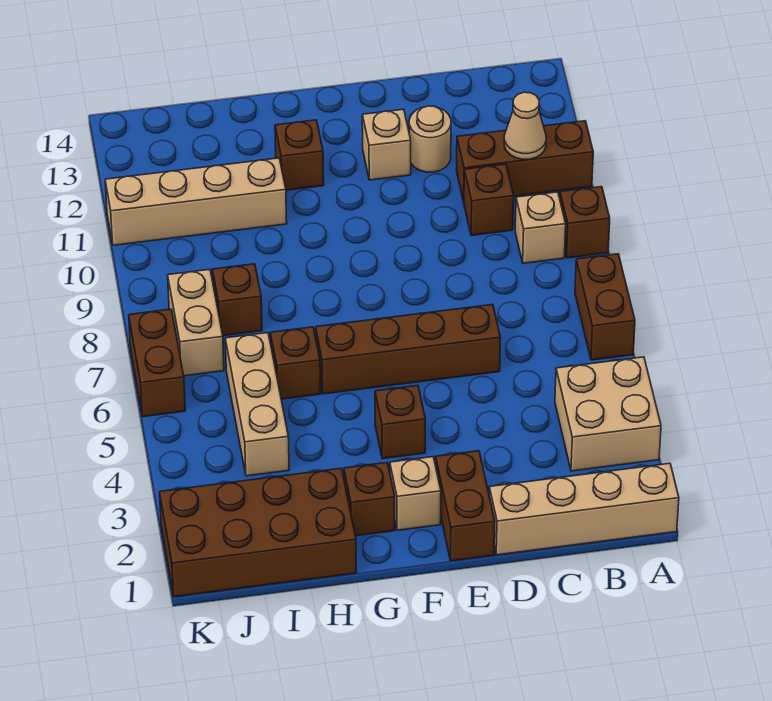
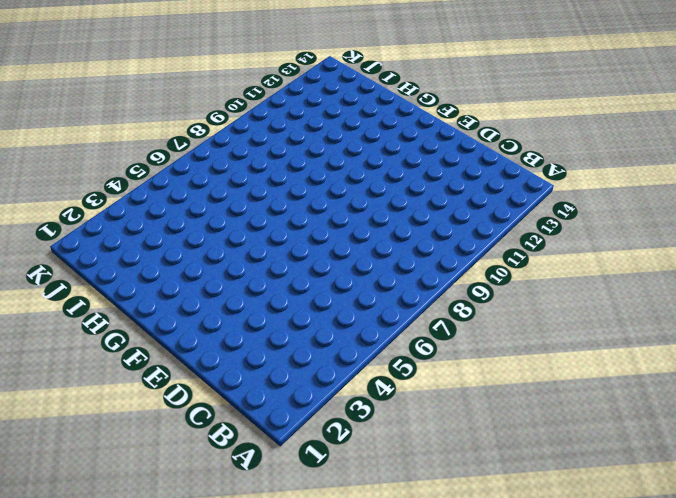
none -> tan brick A1:D1 level 1
none -> tan brick A3:B4 level 1
none -> brown brick A6:A7 level 1

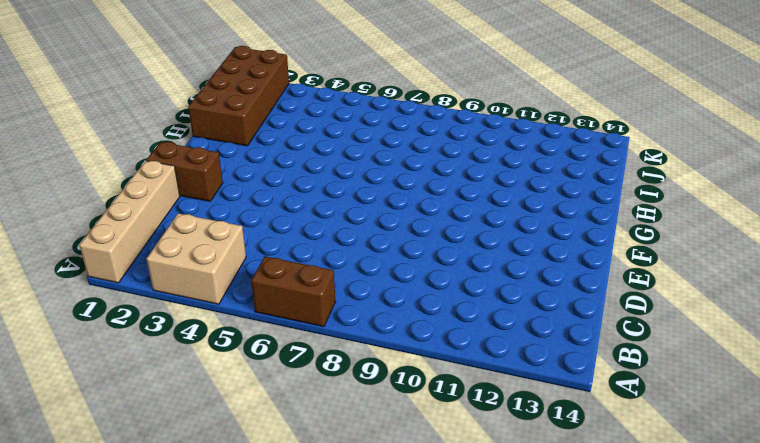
none -> brown brick A9 level 1
none -> brown brick A11:C11 level 1
none -> tan brick B9 level 1

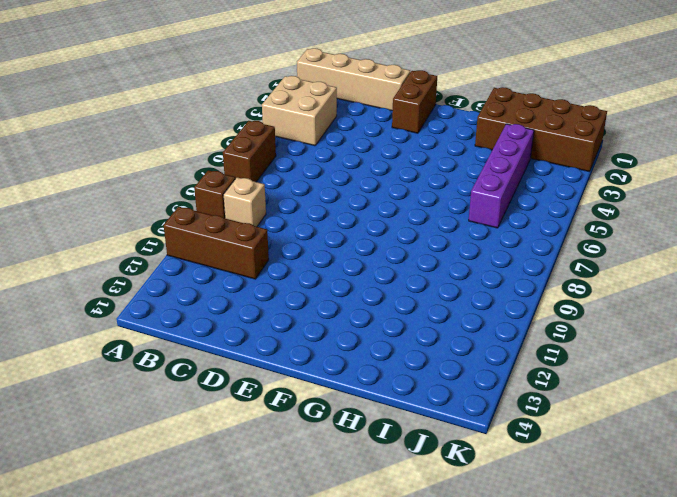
purple brick I3:I6 level 1 -> tan brick I4:I6 level 1
none -> brown brick C10 level 1
none -> brown brick D6:G6 level 1
none -> tan round brick D12 level 1

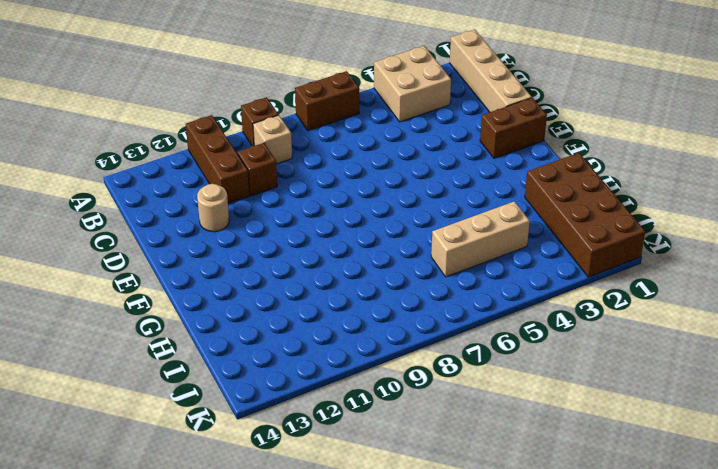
none -> brown brick D6:G6 level 1
none -> tan brick E12 level 1
none -> tan brick F2 level 1

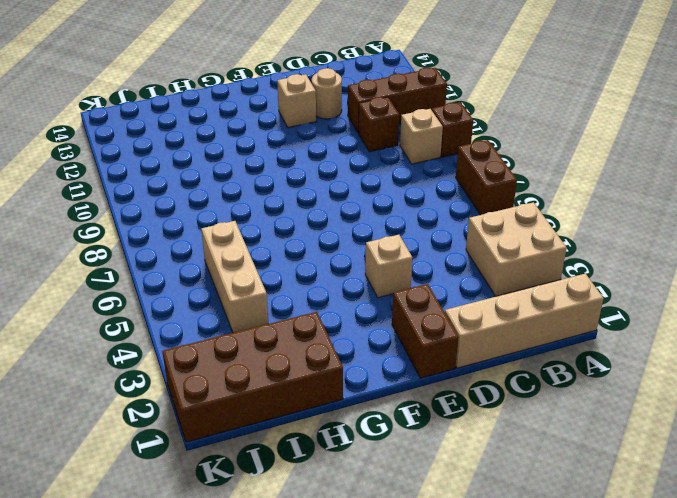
tan brick E4 level 1 -> tan brick F2 level 1
none -> brown brick D6:G6 level 1
none -> brown brick F4 level 1
none -> brown brick G2 level 1

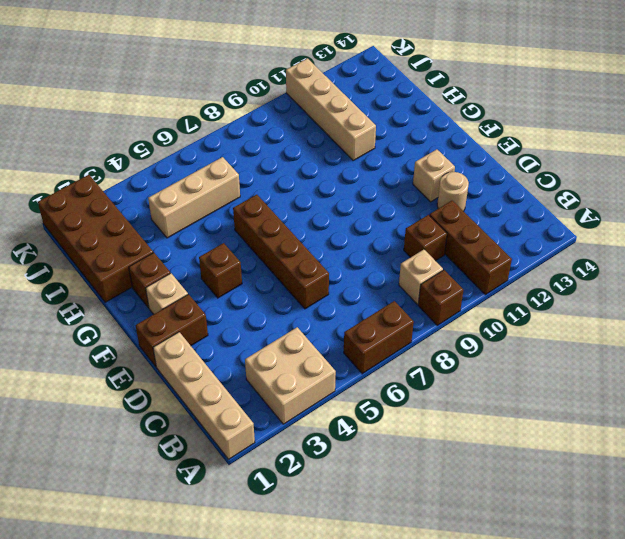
none -> brown brick G12 level 1
none -> brown brick H6 level 1
none -> brown brick I8 level 1

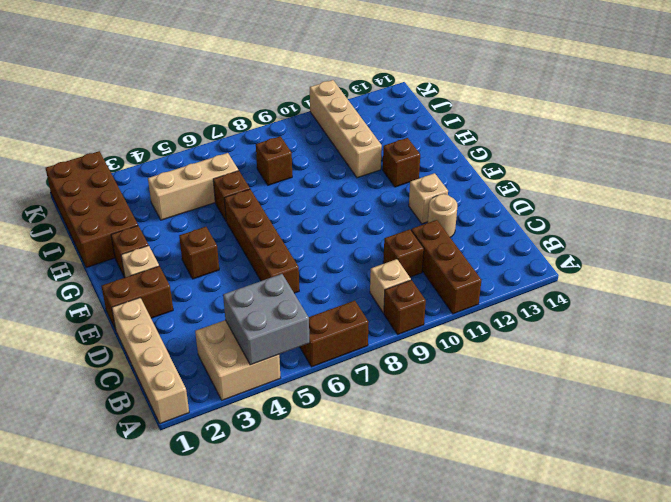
grey brick A4:B5 level 2 -> none
none -> tan brick J7:J8 level 1
none -> brown brick K6:K7 level 1
none -> tan cone B11 level 2

